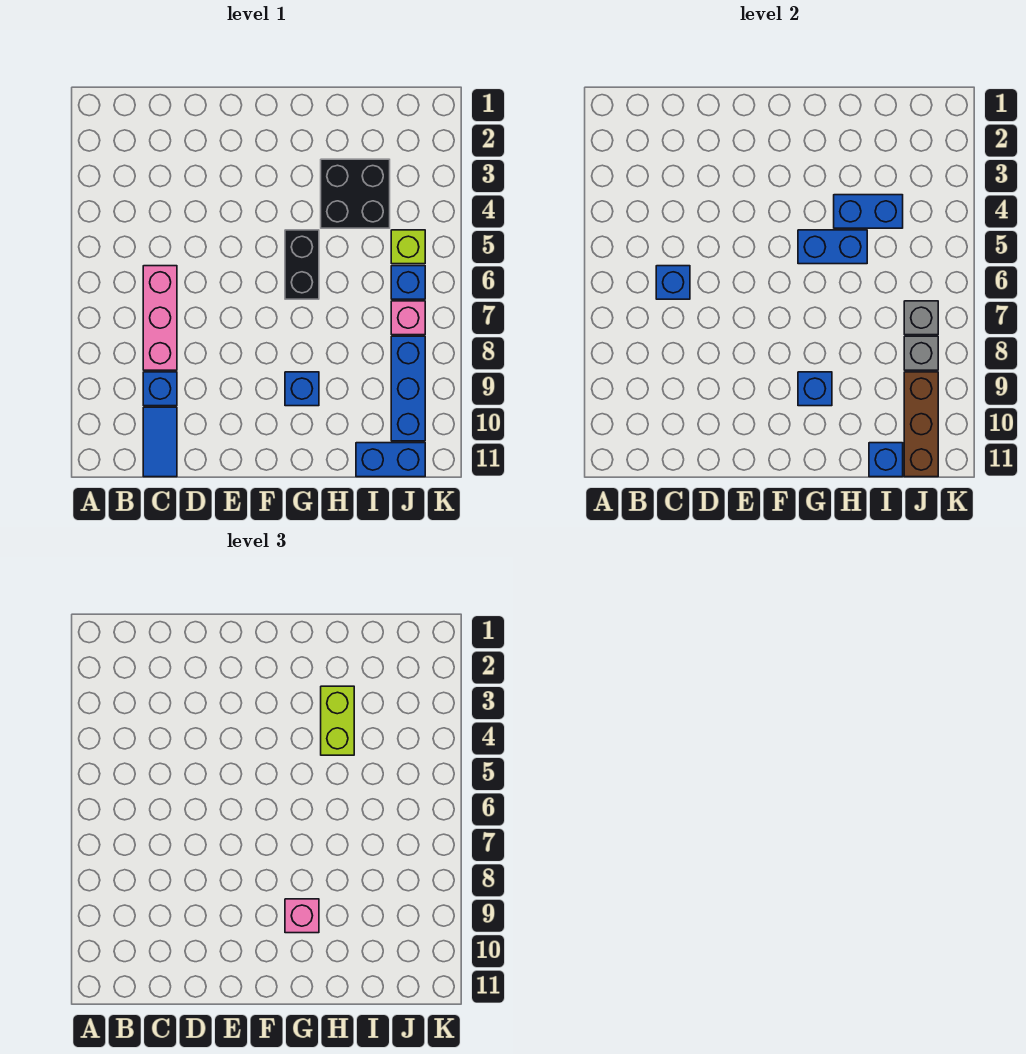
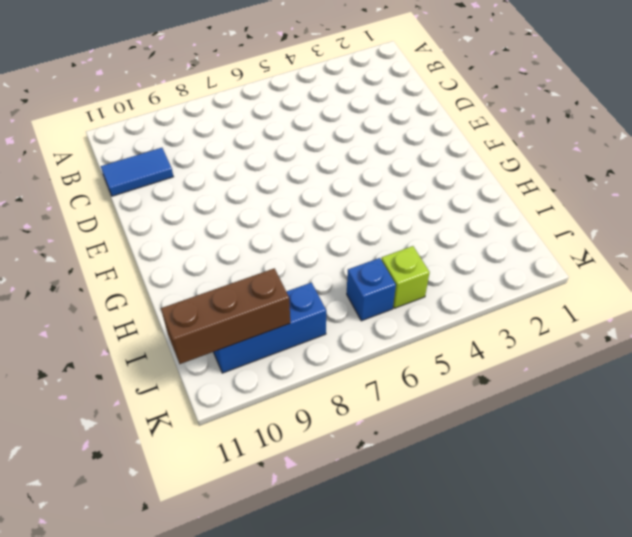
none -> pink brick C6:C8 level 1
none -> blue brick C9 level 1
none -> black brick G5:G6 level 1

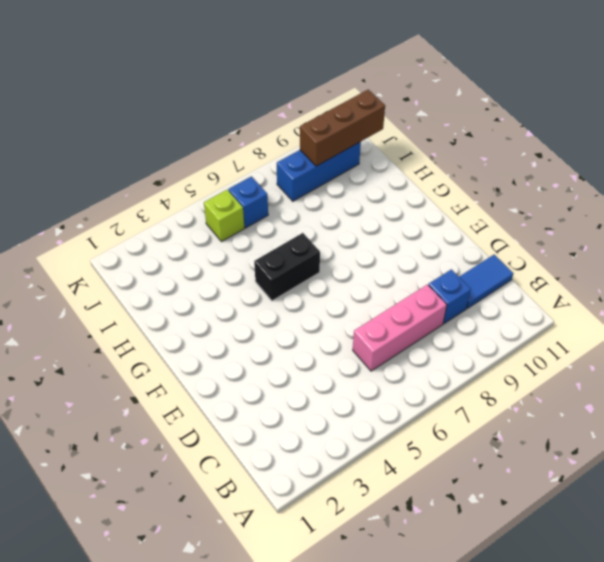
none -> blue brick G9 level 1
none -> black brick H3:I4 level 1
none -> blue brick I11:J11 level 1

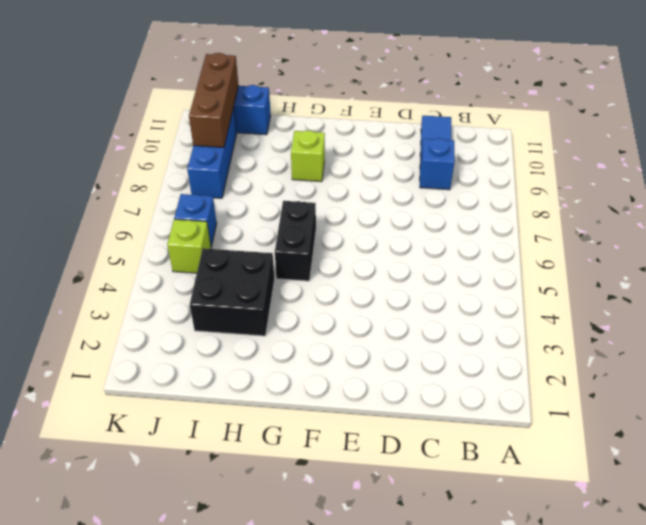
lime brick G9 level 1 -> blue brick G9 level 1
none -> pink brick C6:C8 level 1
none -> pink brick J7 level 1
none -> blue brick C6 level 2

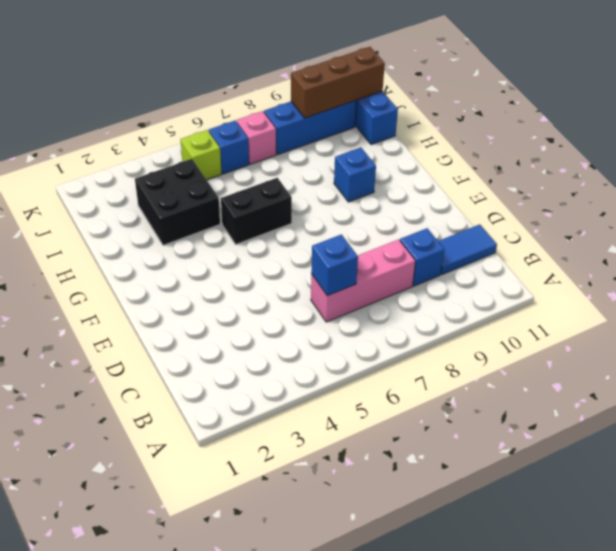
none -> blue brick G5:H5 level 2
none -> blue brick G9 level 2
none -> blue brick H4:I4 level 2

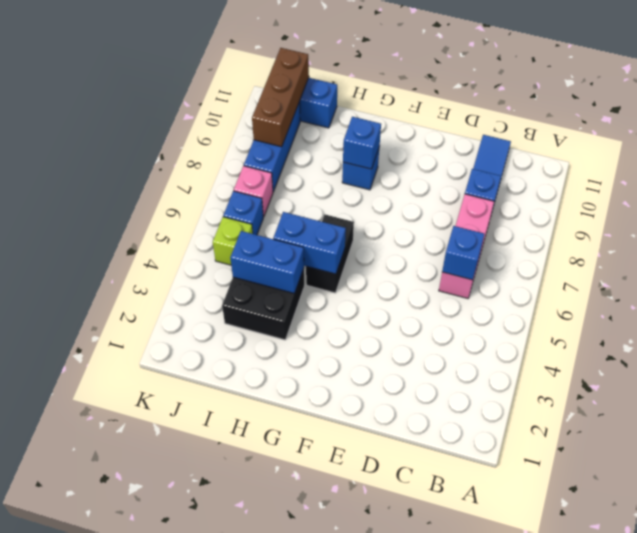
none -> blue brick I11 level 2
none -> grey brick J7 level 2
none -> grey brick J8 level 2

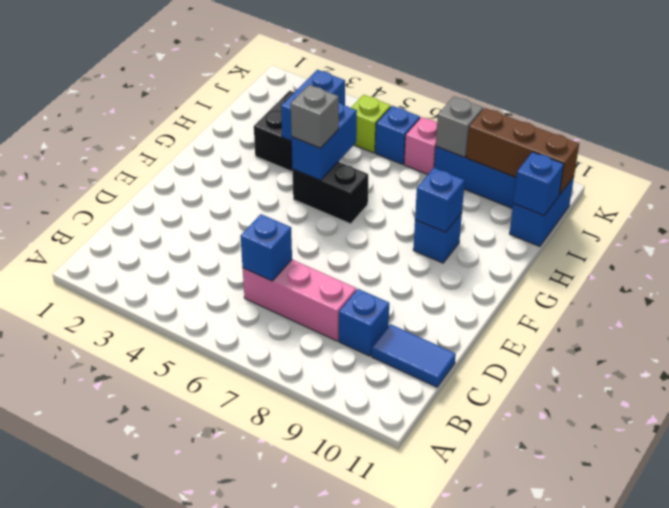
grey brick G5 level 3 -> grey brick J7 level 2
none -> pink brick G9 level 3
none -> lime brick H3:H4 level 3

